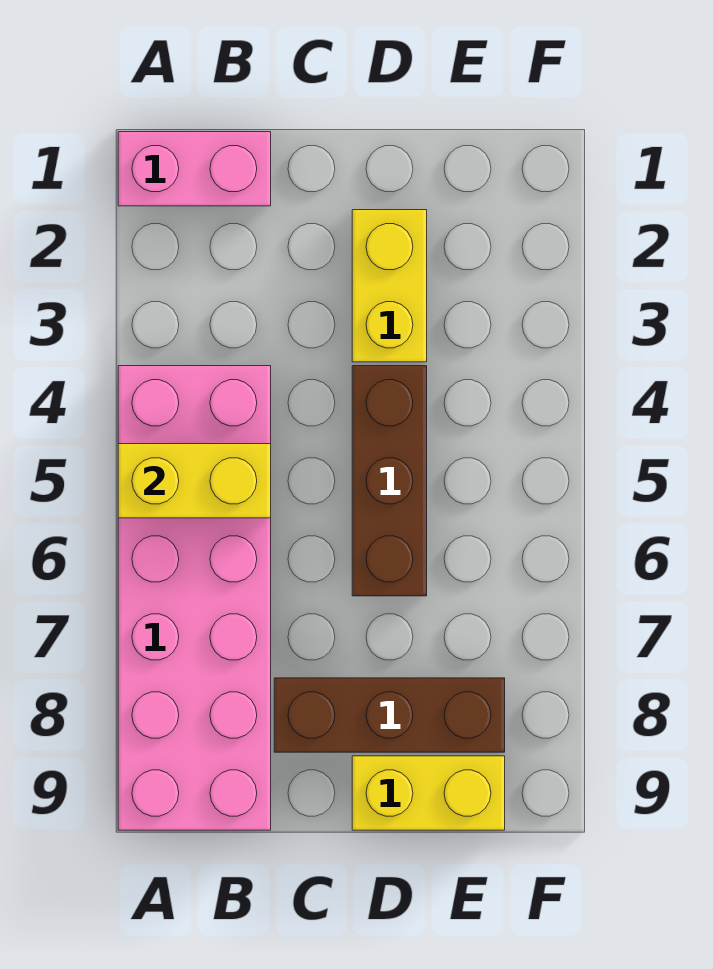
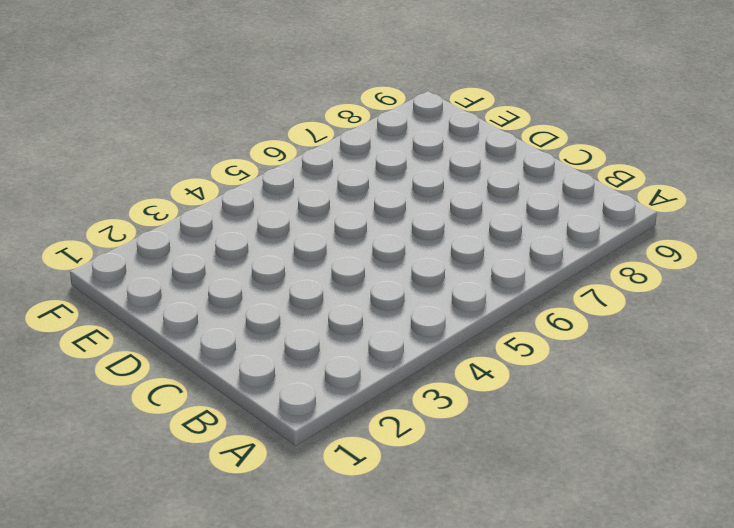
none -> pink brick A1:B1 level 1
none -> pink brick A4:B9 level 1

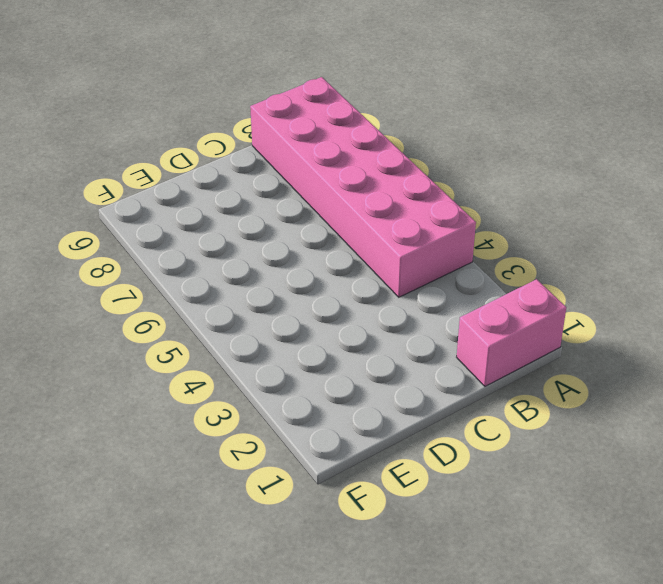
none -> brown brick C8:E8 level 1
none -> yellow brick D2:D3 level 1

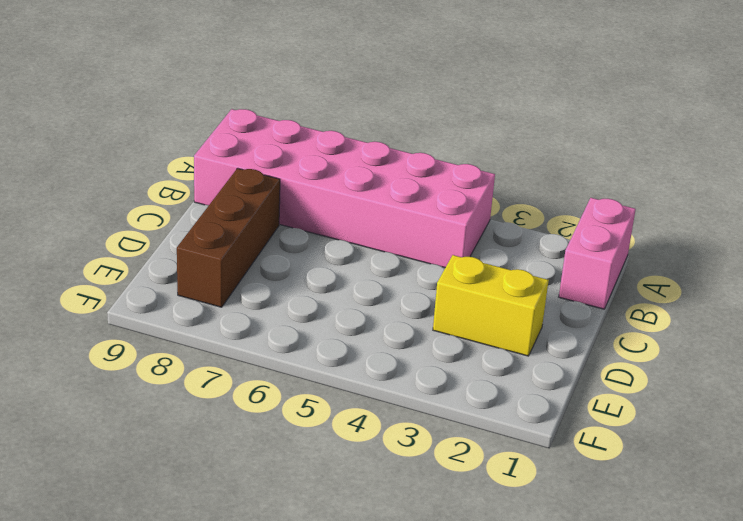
none -> brown brick D4:D6 level 1
none -> yellow brick D9:E9 level 1

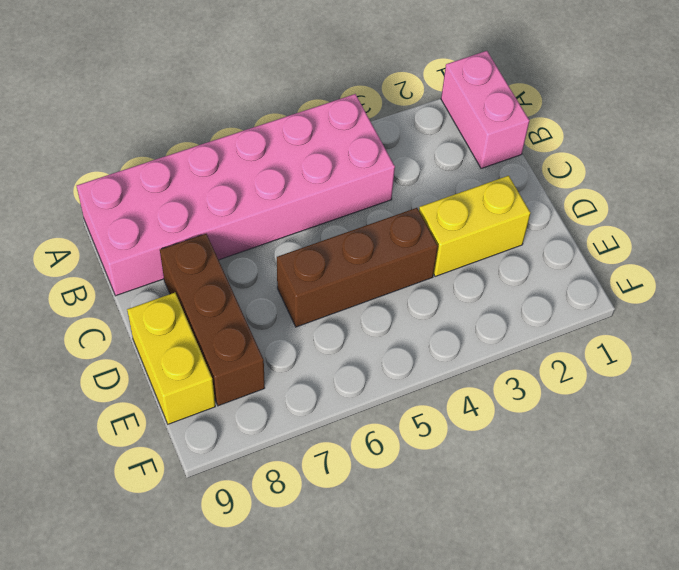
none -> yellow brick A5:B5 level 2

